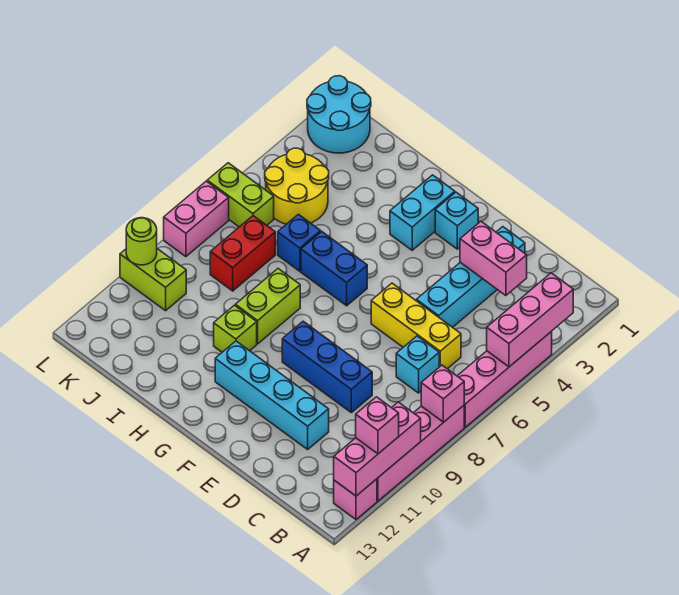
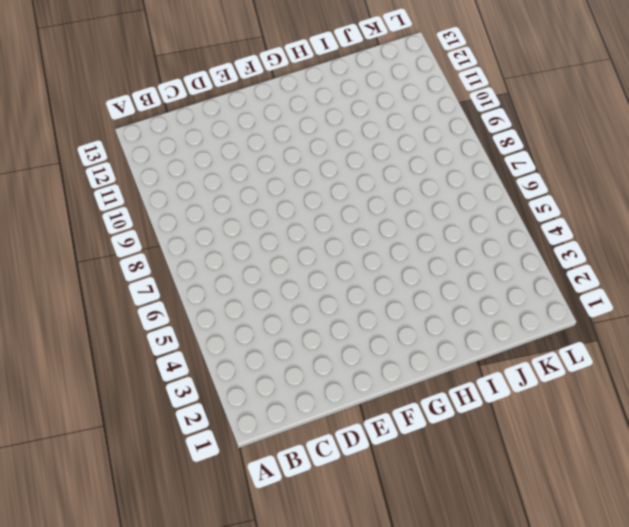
none -> pink brick A4:A7 level 1
none -> pink brick A8:A11 level 1
none -> pink brick A12 level 1

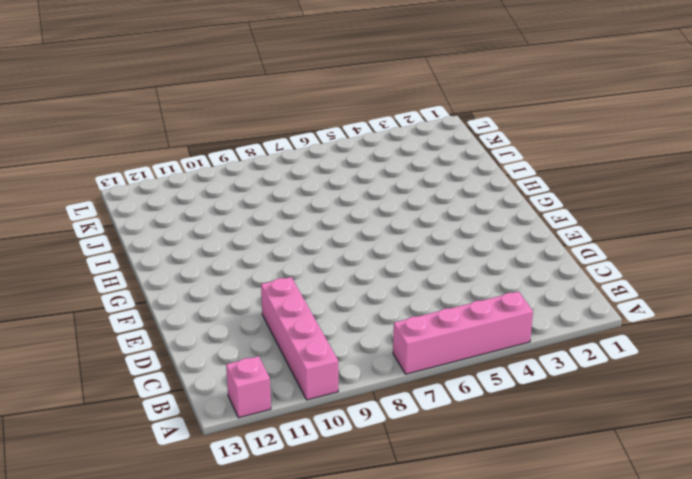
pink brick A10:D10 level 1 -> pink brick A8:A11 level 1
none -> yellow brick C6:E6 level 1
none -> cyan brick C7 level 1
none -> cyan brick D2:D5 level 1

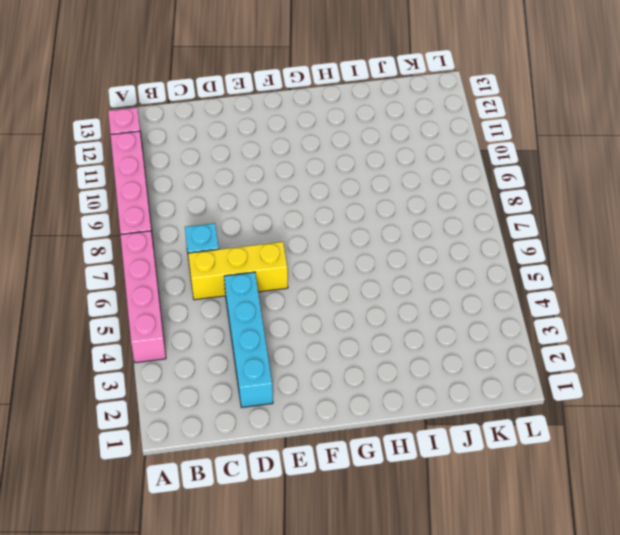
none -> blue brick D9:F9 level 1
none -> cyan brick D11:G11 level 1
none -> cyan brick F2 level 1

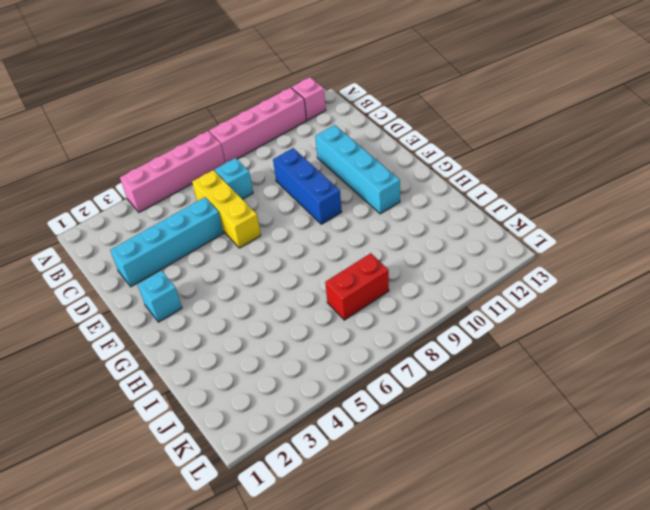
none -> cyan brick G2:G3 level 1
none -> blue brick G6:H6 level 1
none -> lime brick H8:H9 level 1

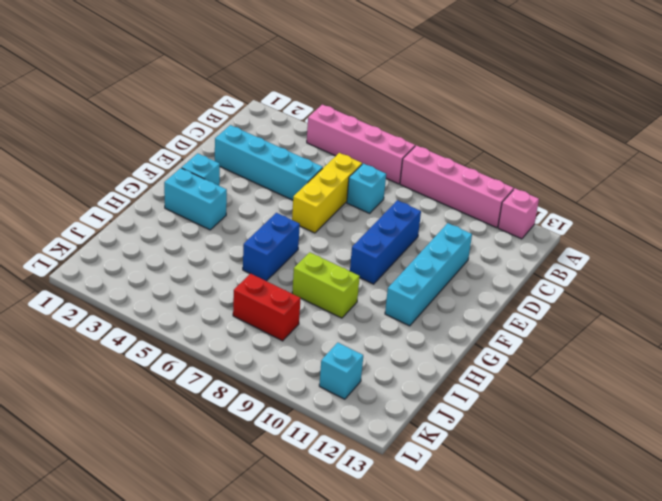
cyan brick K11 level 1 -> none
none -> lime brick H10 level 1
none -> blue brick I6 level 1
none -> yellow round brick J4:K5 level 1

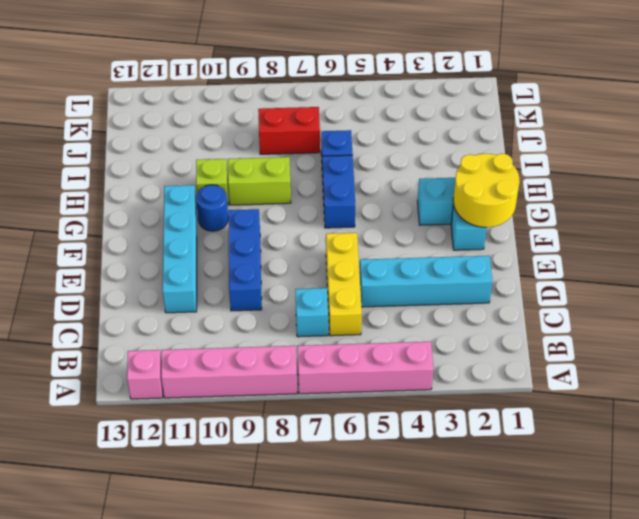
yellow round brick F1:G2 level 2 -> yellow round brick J4:K5 level 1
blue round brick G10 level 1 -> none
none -> cyan round brick K1:L2 level 1
none -> lime brick K6:L6 level 1
none -> lime brick K10:L10 level 1

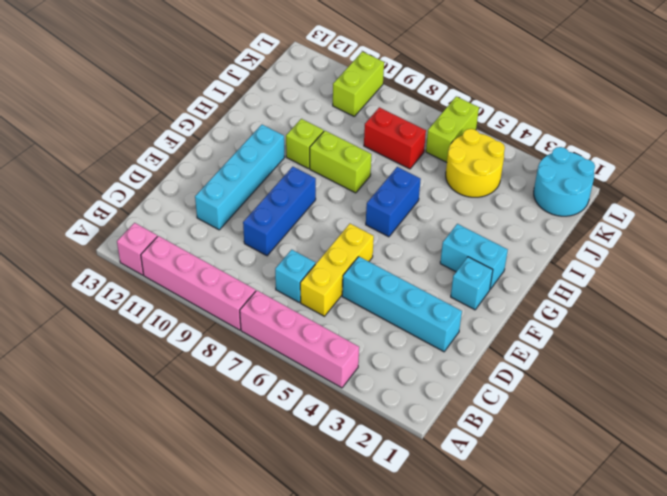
none -> blue brick I6 level 1
none -> pink brick L7:L8 level 1
none -> pink brick A3:A5 level 2

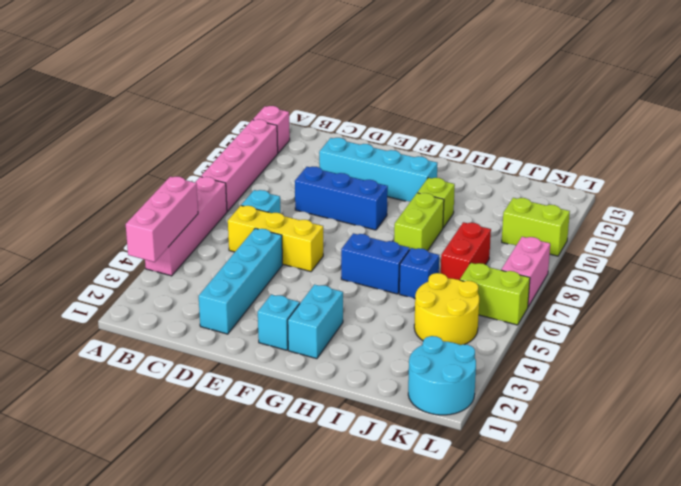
none -> pink brick A8 level 2
none -> pink brick A10:A12 level 2
none -> pink brick C3:D3 level 2

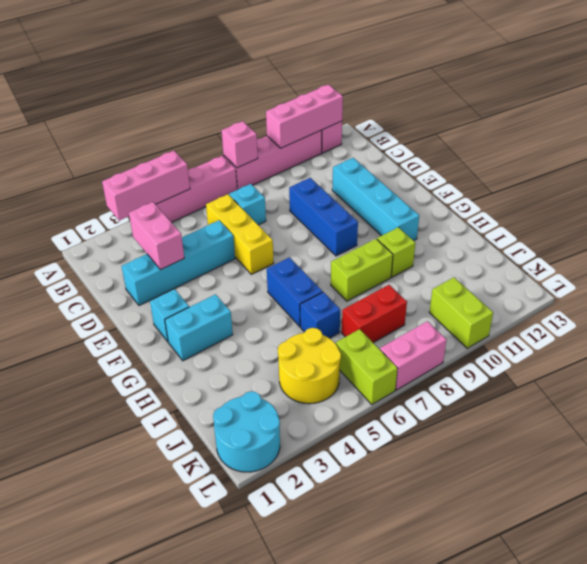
none -> lime round brick L10 level 2
none -> pink brick A11 level 3

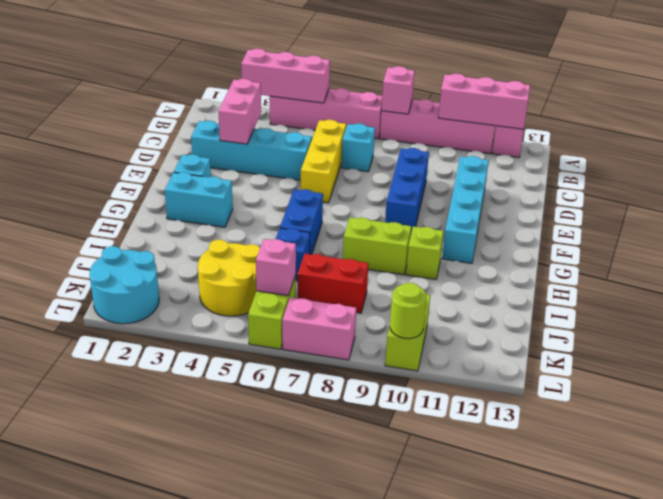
pink brick K6 level 2 -> pink brick A11 level 3

